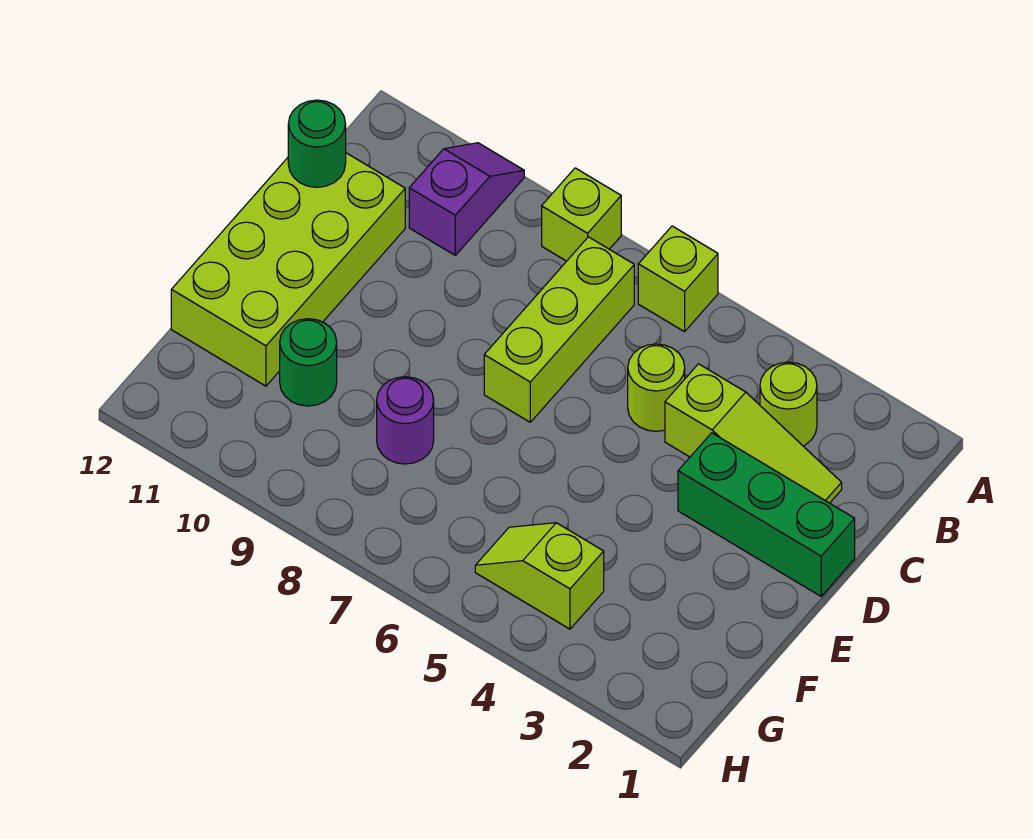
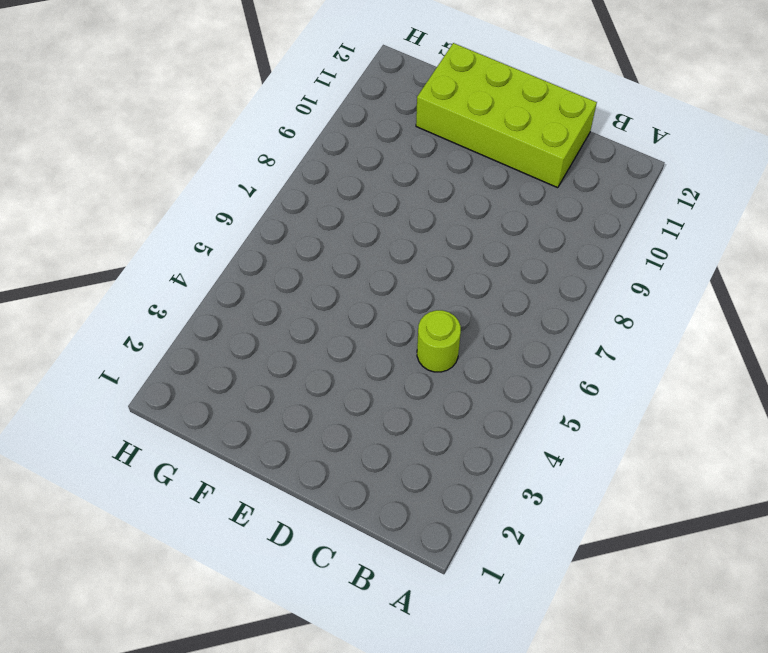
none -> lime brick A6 level 1
none -> lime brick A8 level 1
none -> purple slope A10:B10 level 1 top B

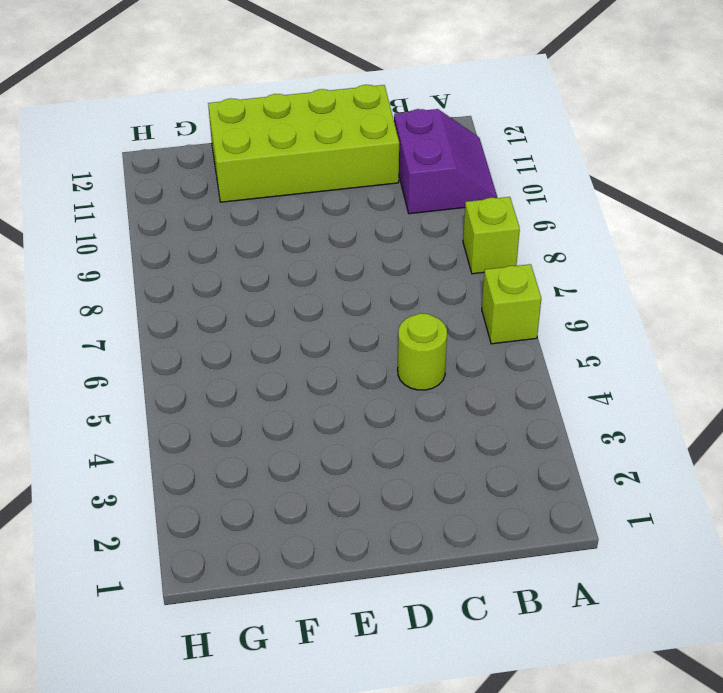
purple slope A10:B11 level 1 top B -> purple slope A10:B10 level 1 top B
none -> lime round brick B3 level 1
none -> lime brick B7:D7 level 1
none -> lime slope C2:C4 level 1 top 4

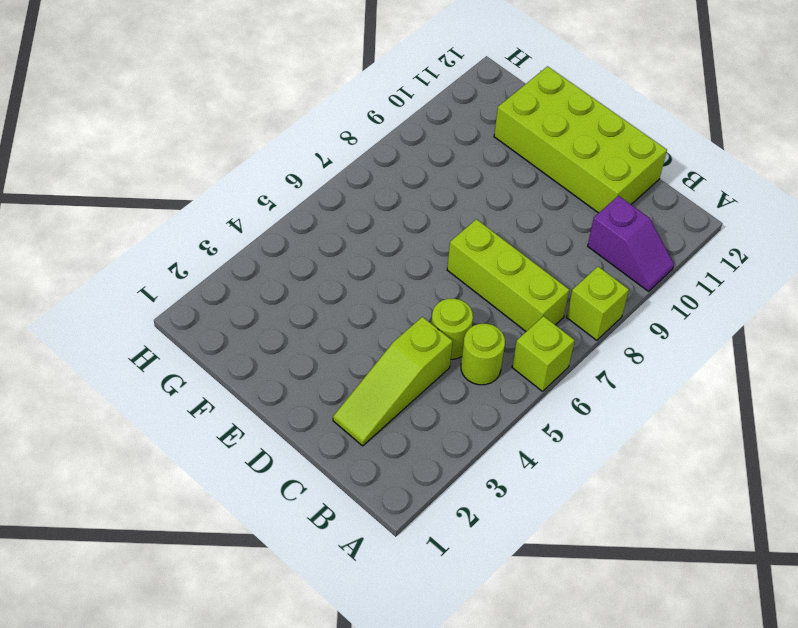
lime round brick B5 level 1 -> lime round brick B3 level 1
none -> green brick D1:D3 level 1
none -> purple round brick F8 level 1
none -> green round brick F10 level 1

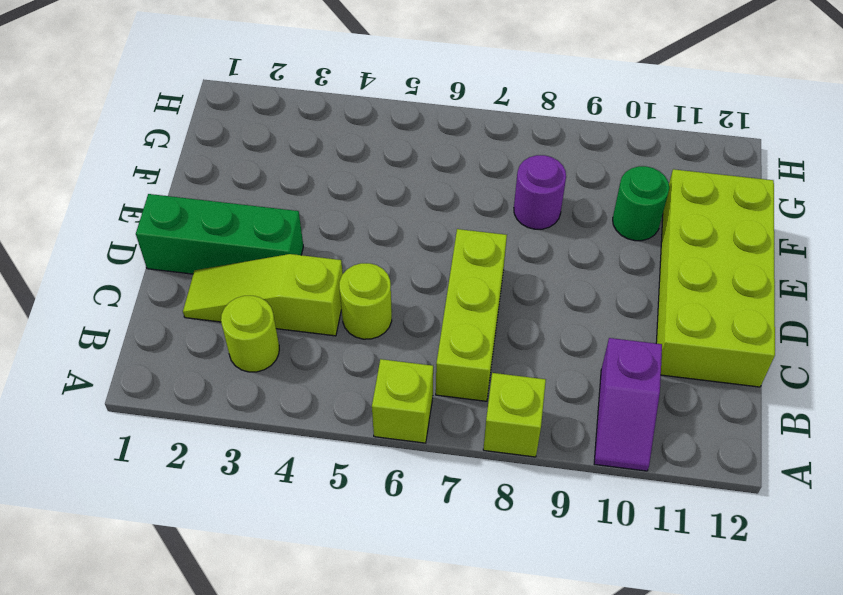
none -> lime slope G4:G5 level 1 top 4
none -> green round brick C12 level 2

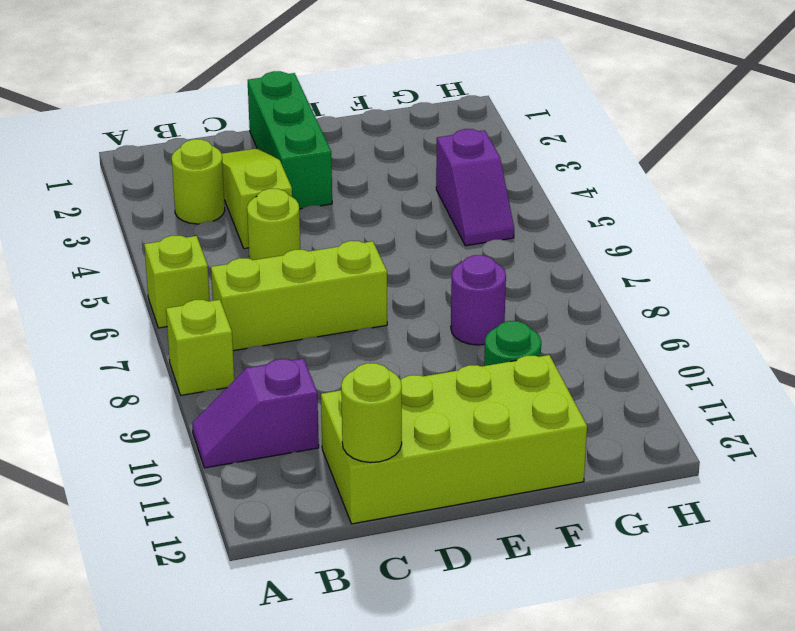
lime round brick C12 level 2 -> green round brick C12 level 2
purple slope G4:G5 level 1 top 4 -> lime slope G4:G5 level 1 top 4

